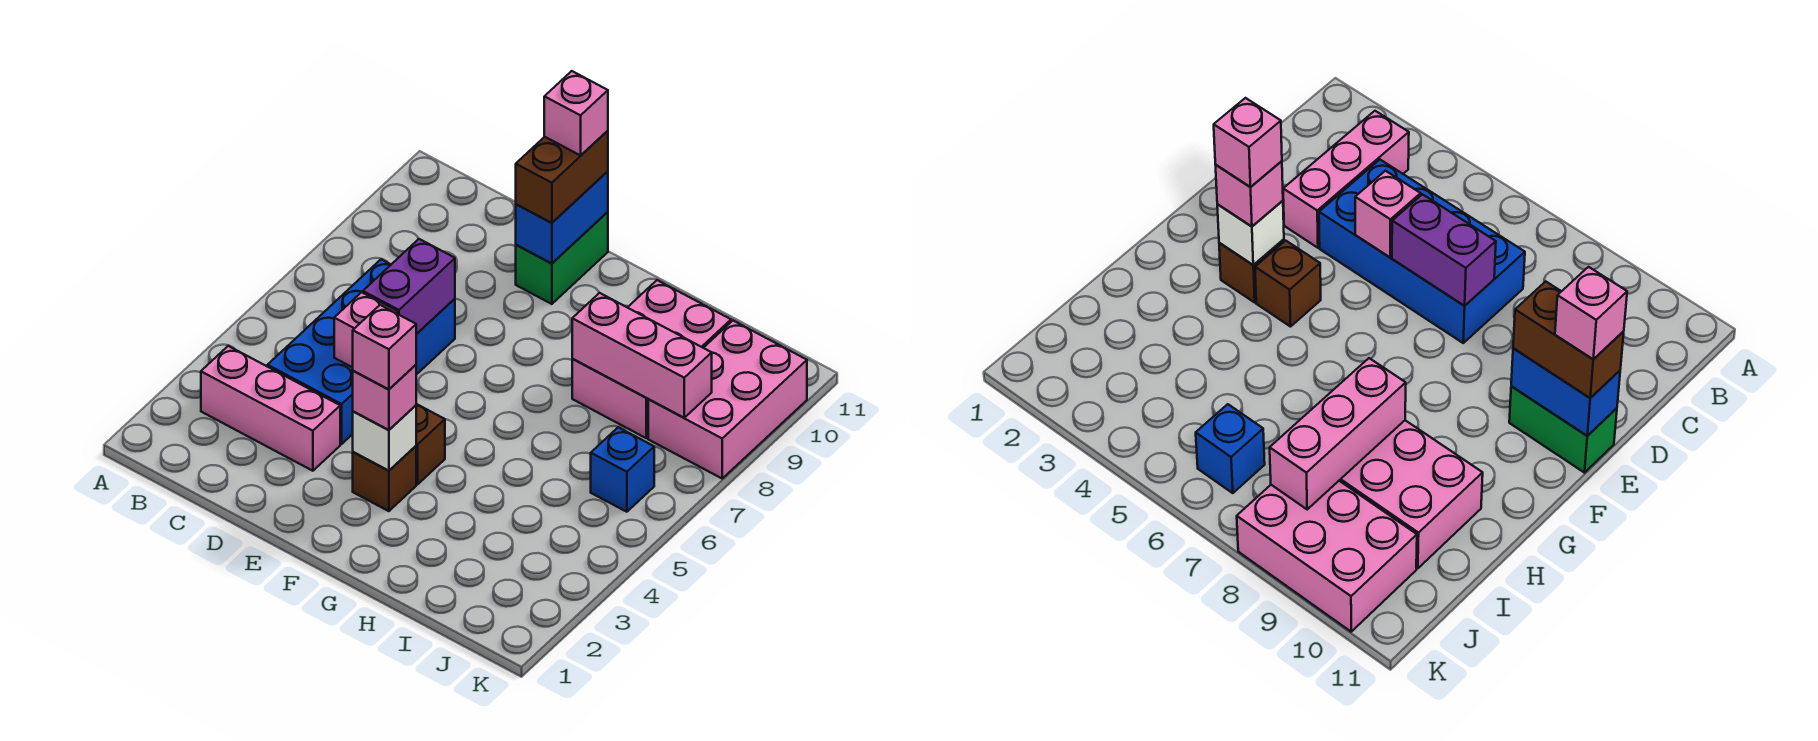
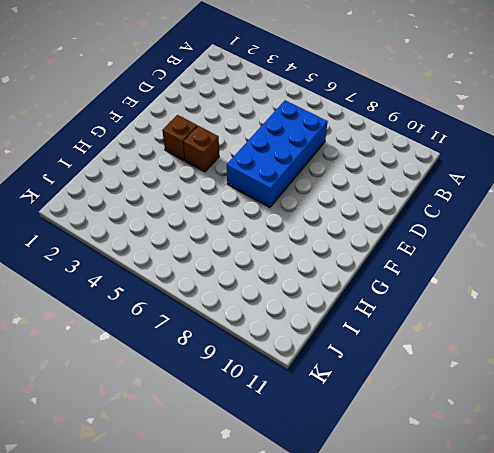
blue brick C6:F7 level 1 -> blue brick C4:D7 level 1
none -> pink brick B3:D3 level 1
none -> green brick E10:E11 level 1
none -> pink brick H8:I10 level 1

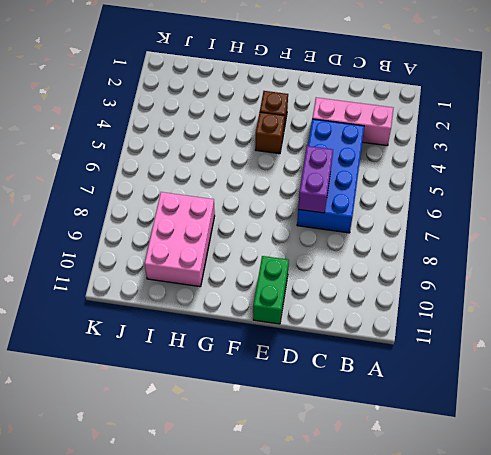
none -> blue brick J6 level 1
none -> pink brick J8:K10 level 1
none -> pink brick D5 level 2

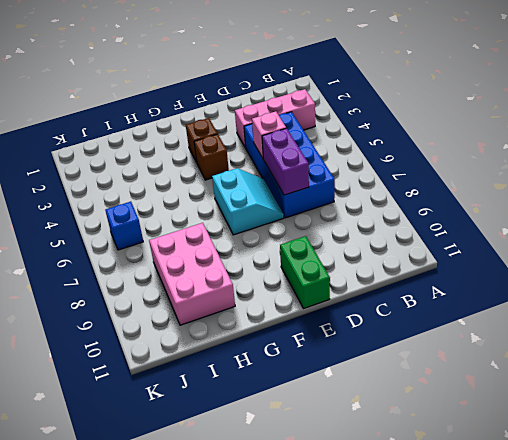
cyan slope E6:F7 level 1 top F -> none
none -> pink brick J8:K10 level 1
none -> blue brick E10:E11 level 2
none -> white brick F3 level 2

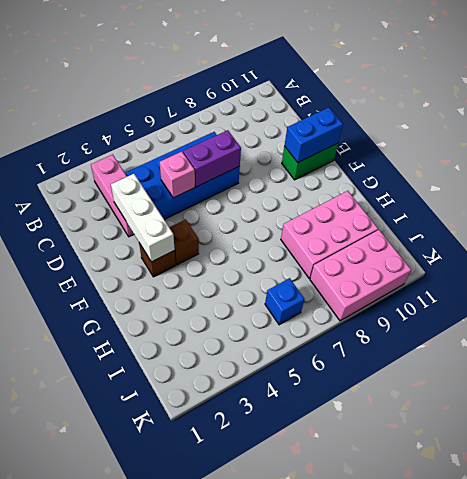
white brick D3:F3 level 2 -> white brick F3 level 2
none -> pink brick H8:J8 level 2
none -> brown brick E10:E11 level 3
none -> pink brick F3 level 3

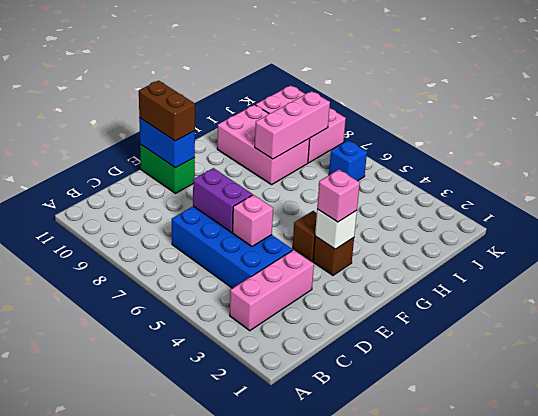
none -> pink brick E11 level 4
none -> pink brick F3 level 4

